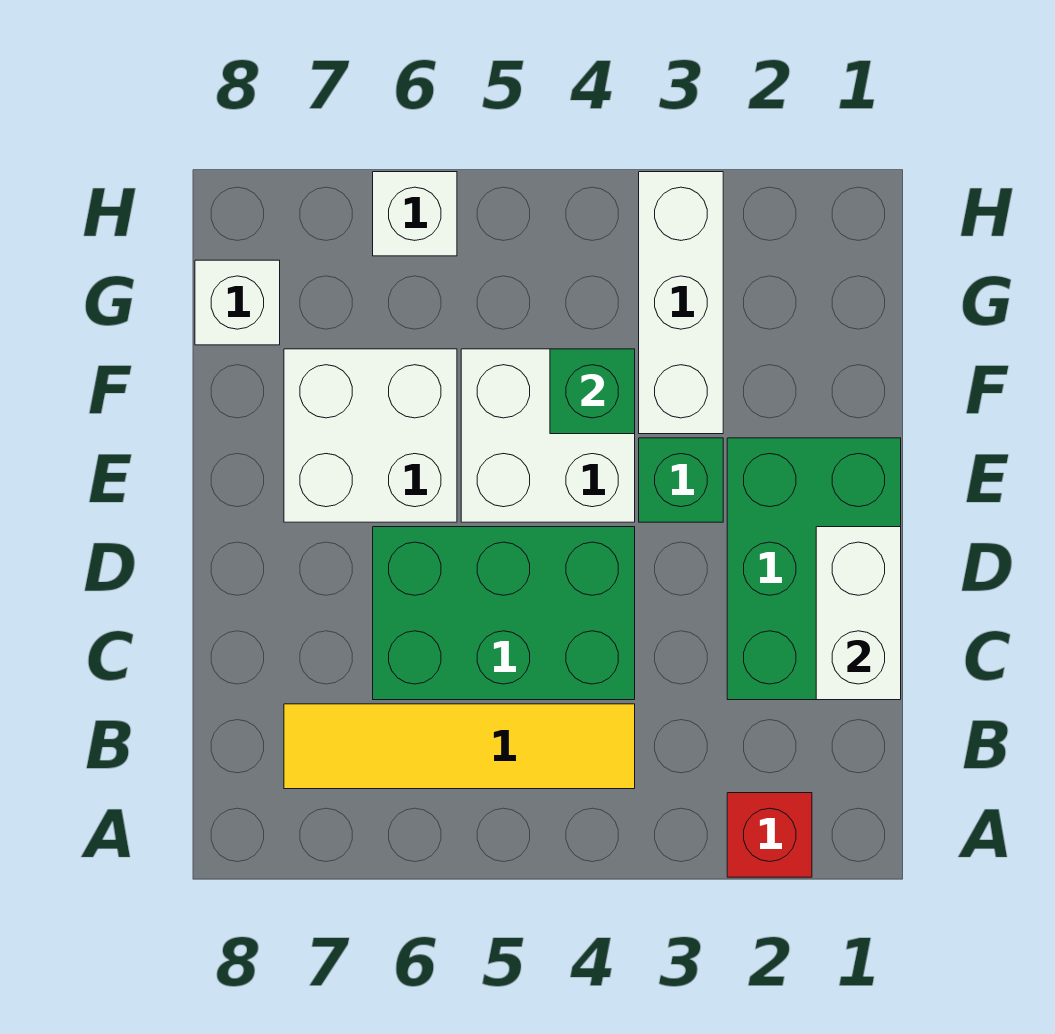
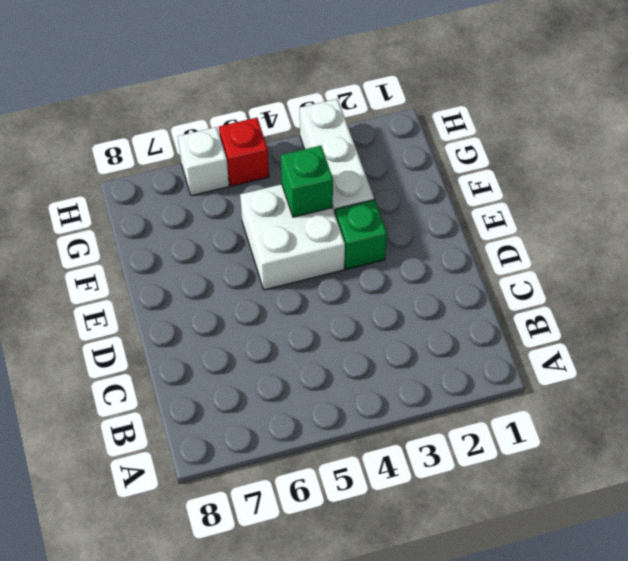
red brick H5 level 1 -> red brick A2 level 1
none -> yellow tile B4:B7 level 1
none -> green brick C1:E2 level 1
none -> green brick C4:D6 level 1

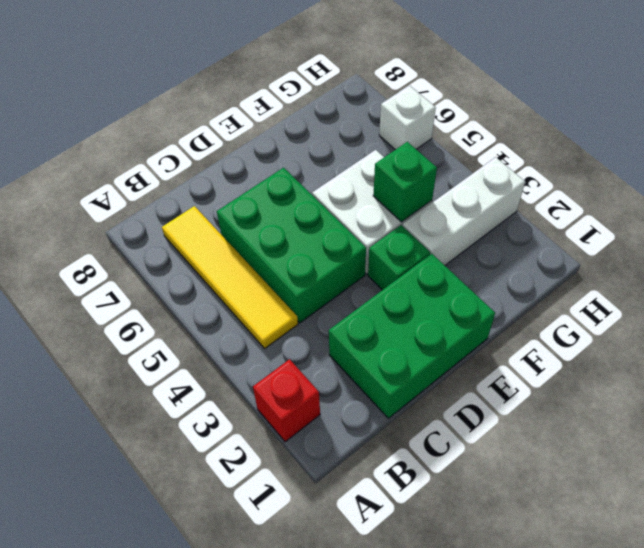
none -> white brick E6:F7 level 1
none -> white brick G8 level 1
none -> white brick C1:D1 level 2

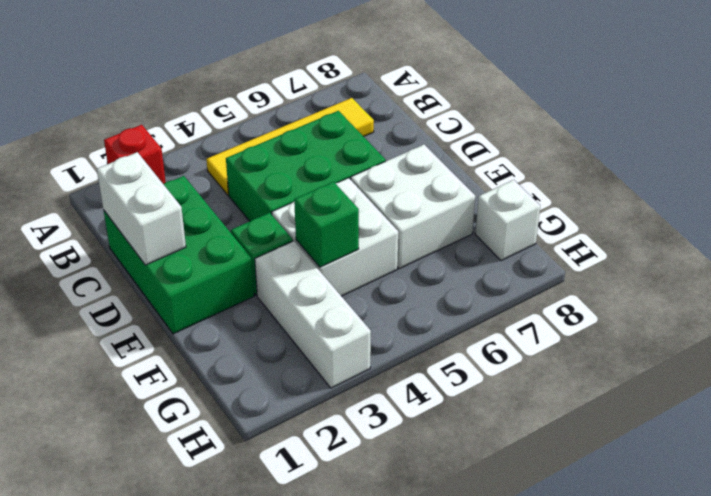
none -> white brick H6 level 1

